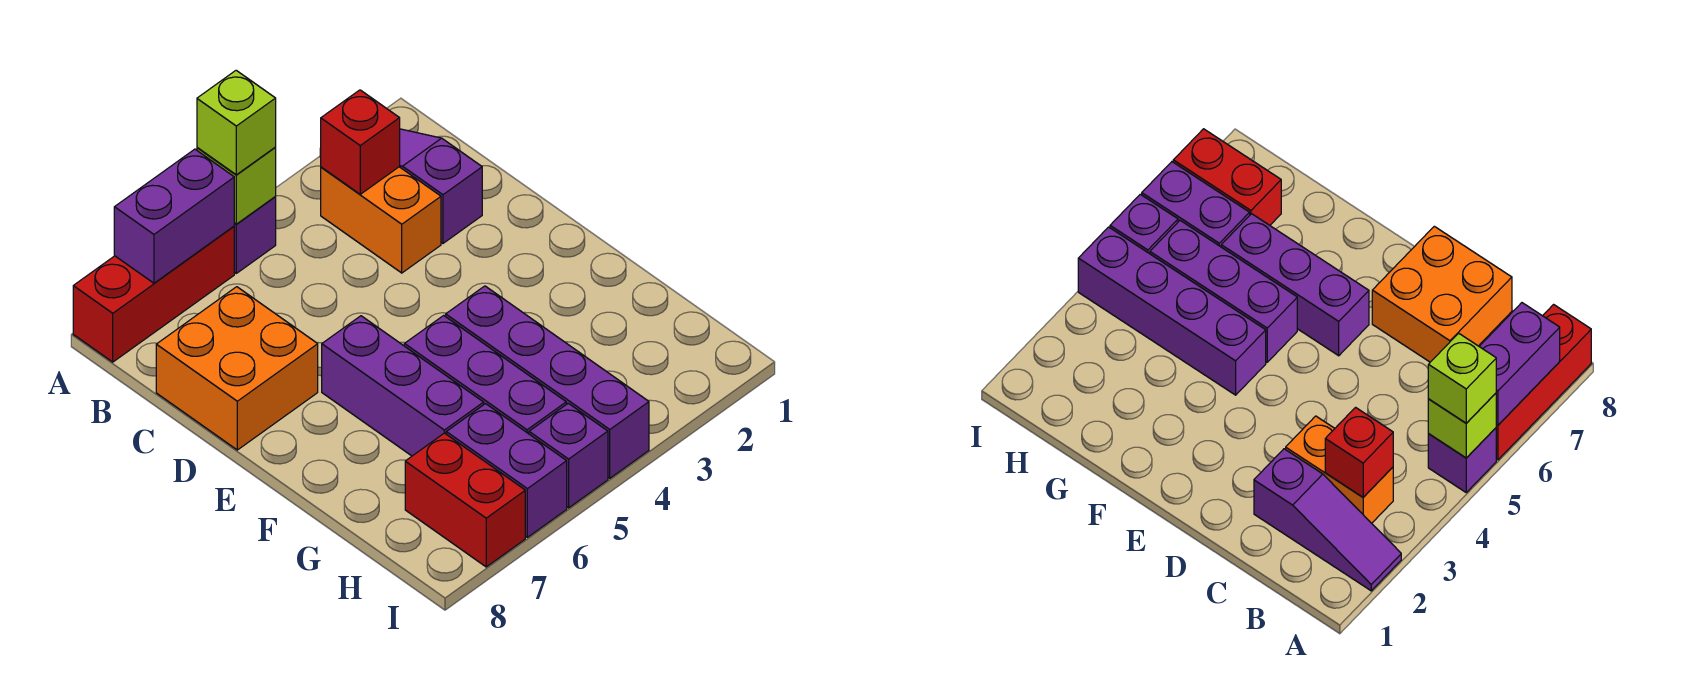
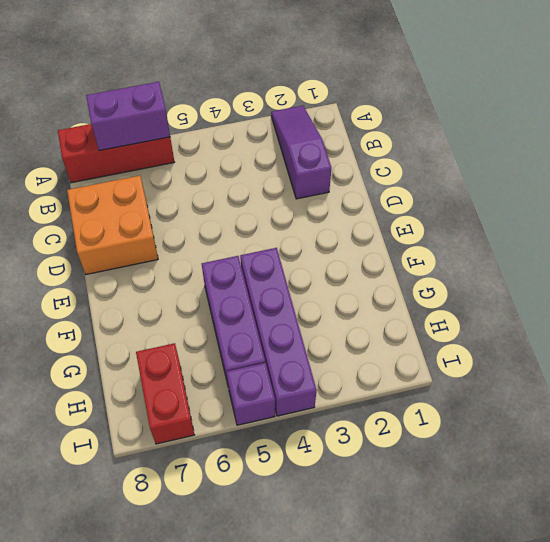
none -> purple brick A5 level 1
none -> orange brick B3:C3 level 1
none -> purple brick E6:G6 level 1

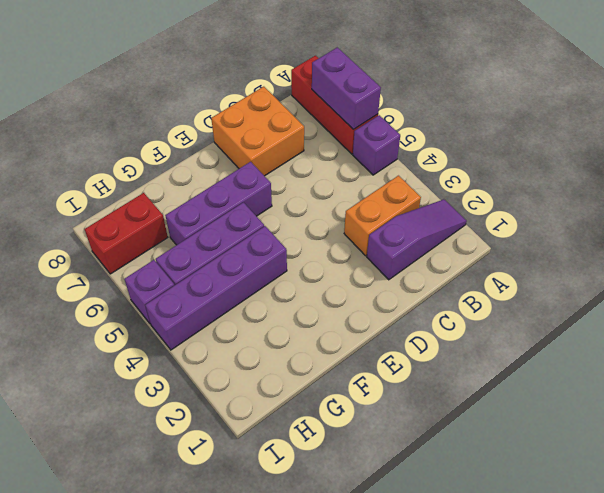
none -> purple brick H6:I6 level 1
none -> lime brick A5 level 2
none -> red brick B3 level 2

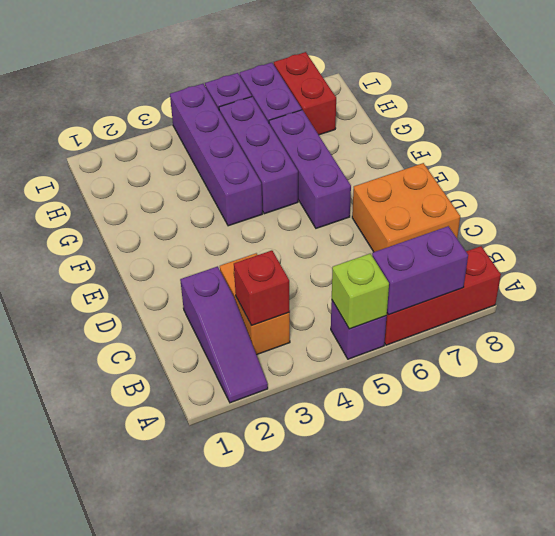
none -> lime brick A5 level 3

